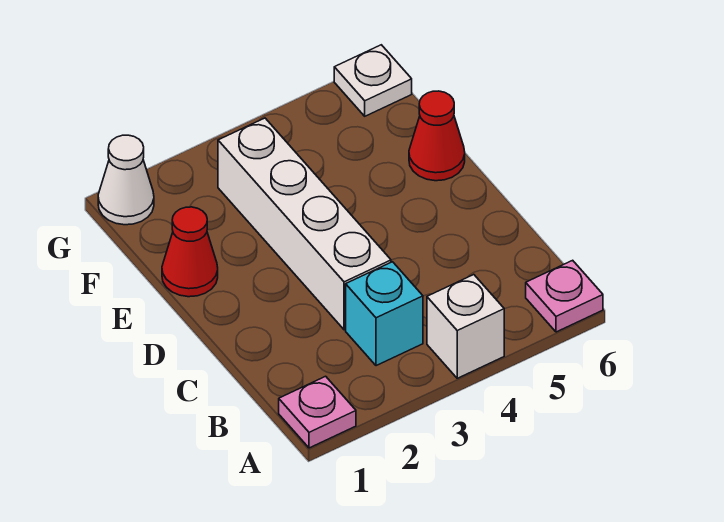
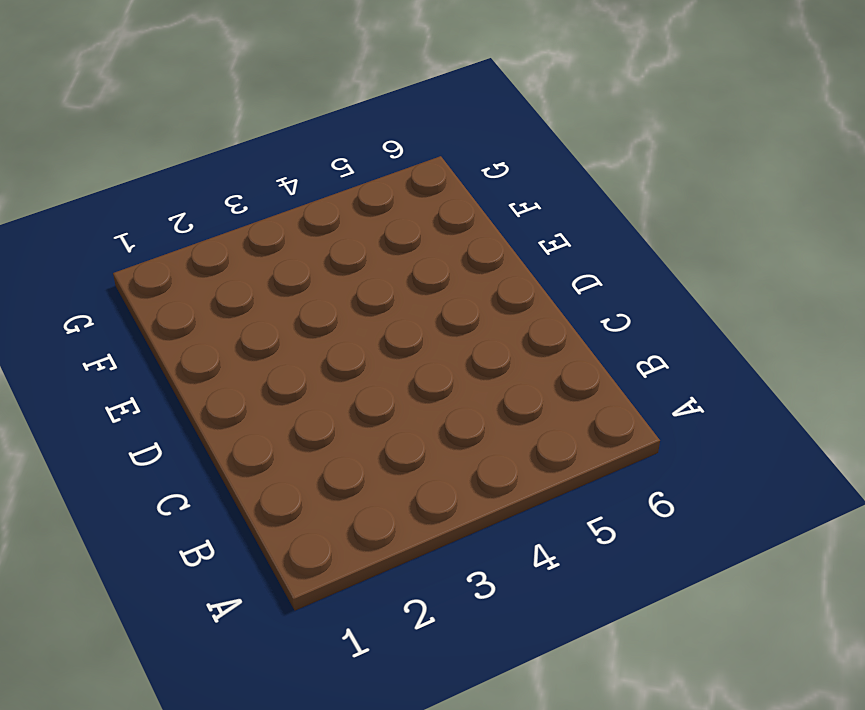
none -> pink plate A1 level 1
none -> white brick A4 level 1

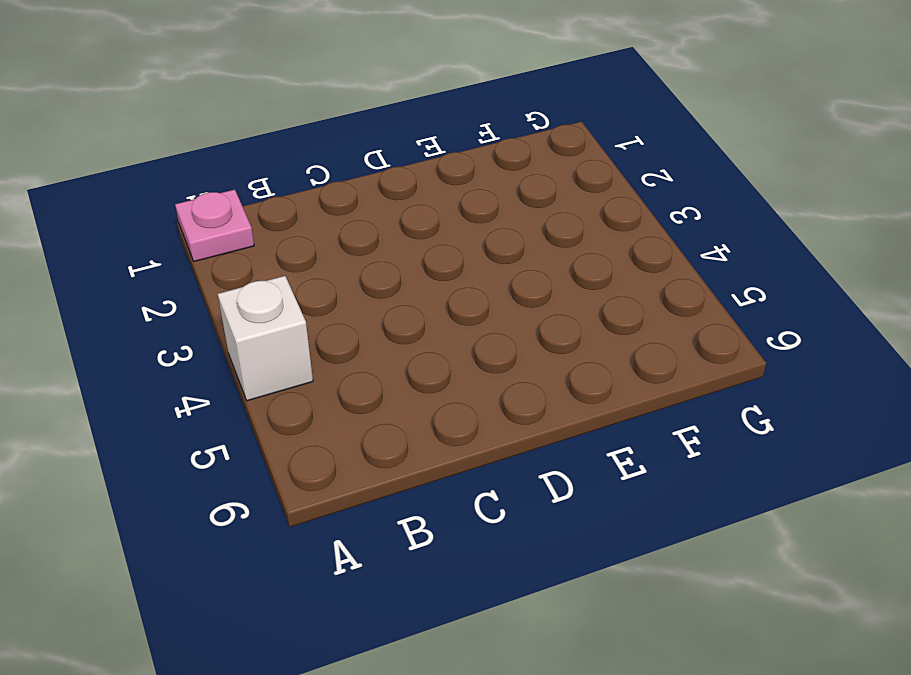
none -> pink plate A6 level 1
none -> cyan brick B3 level 1

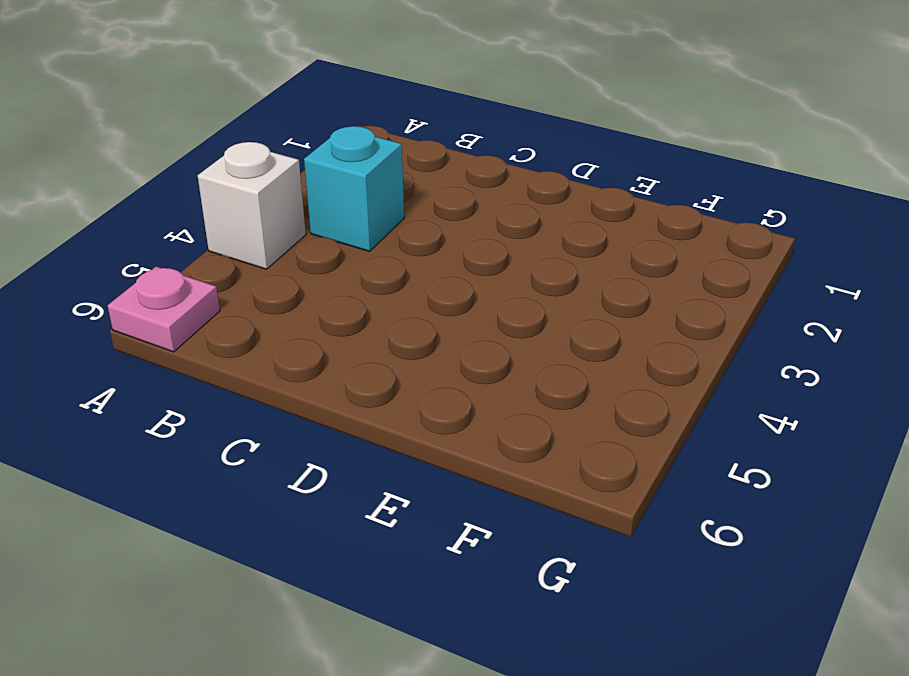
none -> pink plate A1 level 1
none -> white brick C3:F3 level 1

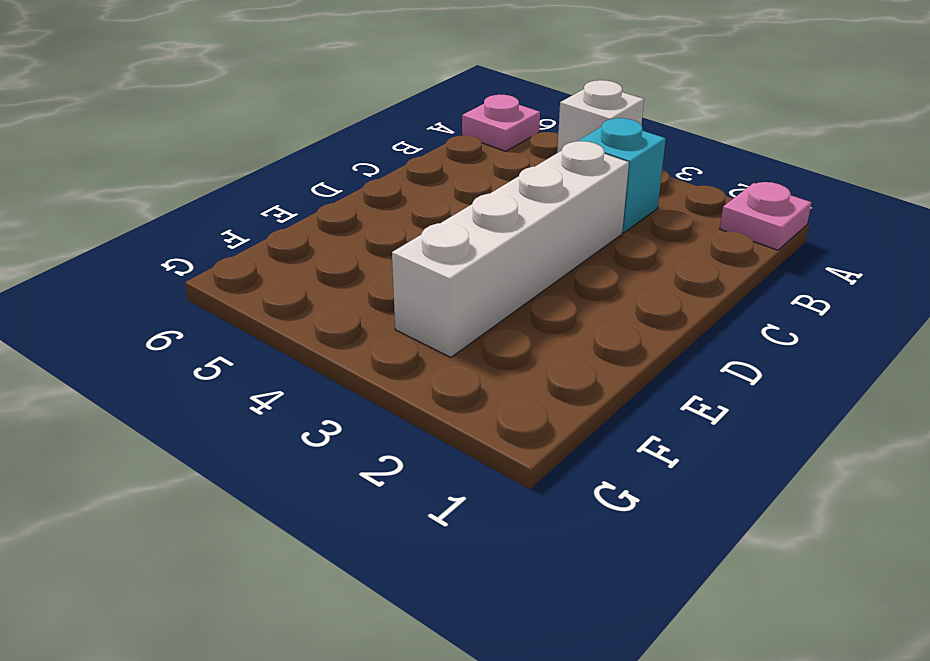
none -> red cone E1 level 1
none -> red cone E6 level 1

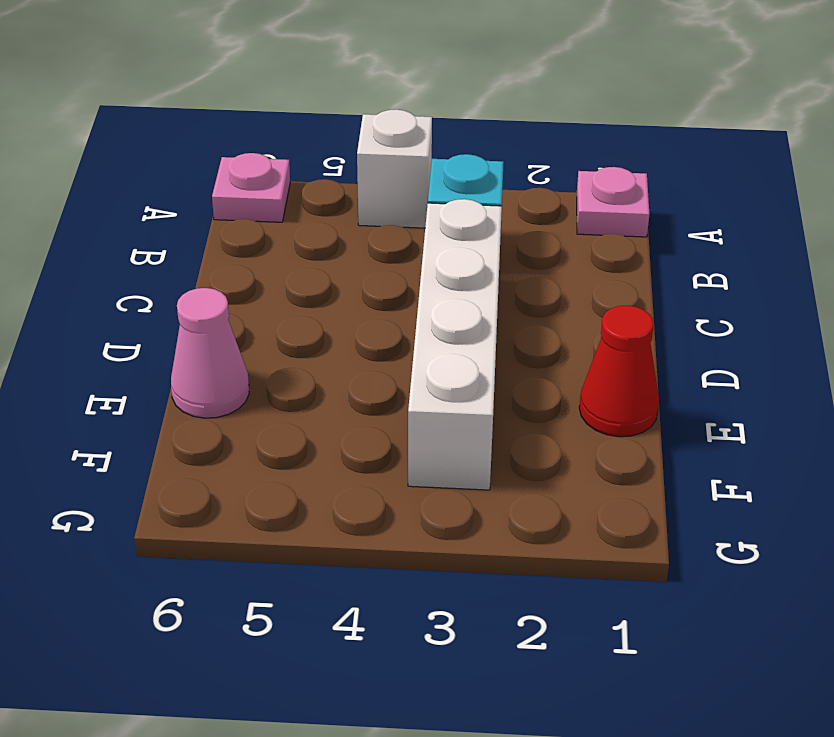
pink cone E6 level 1 -> red cone E6 level 1
none -> white cone G1 level 1
none -> white plate G6 level 1

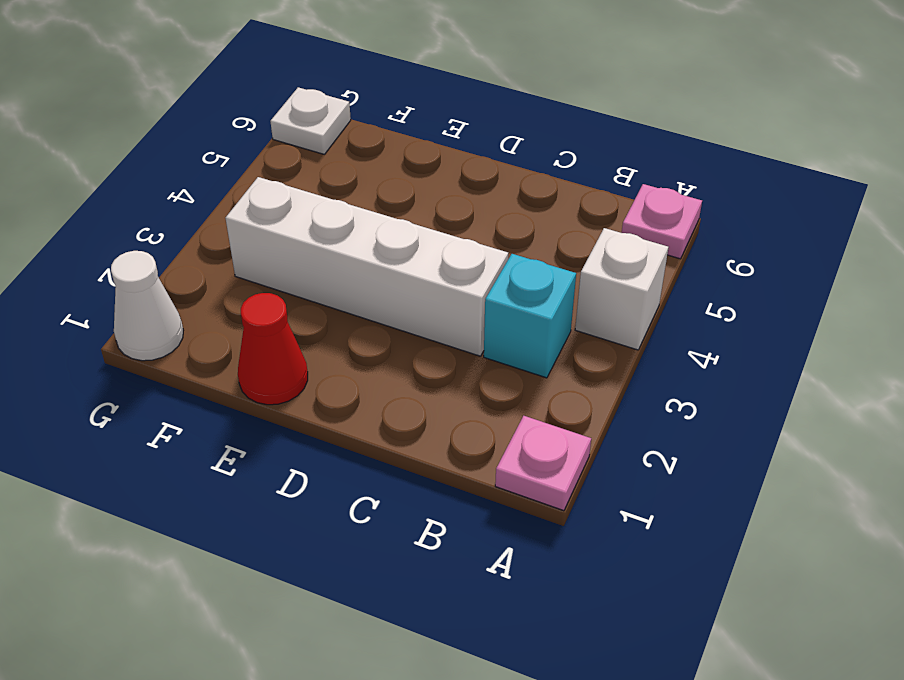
none -> red cone E6 level 1

